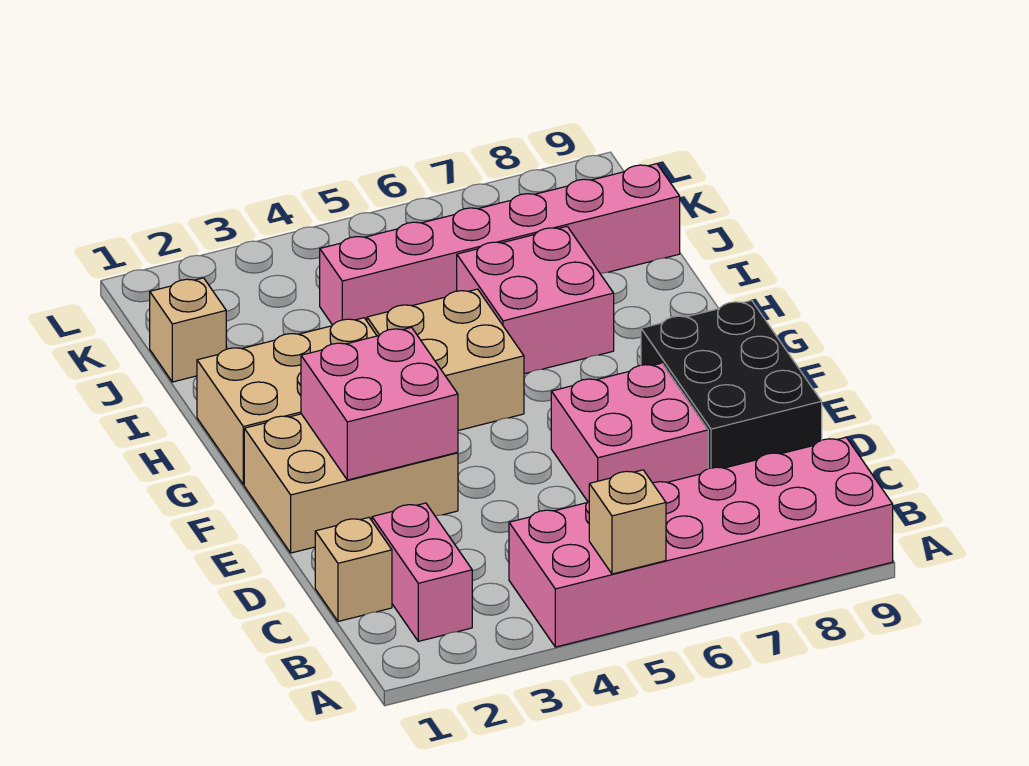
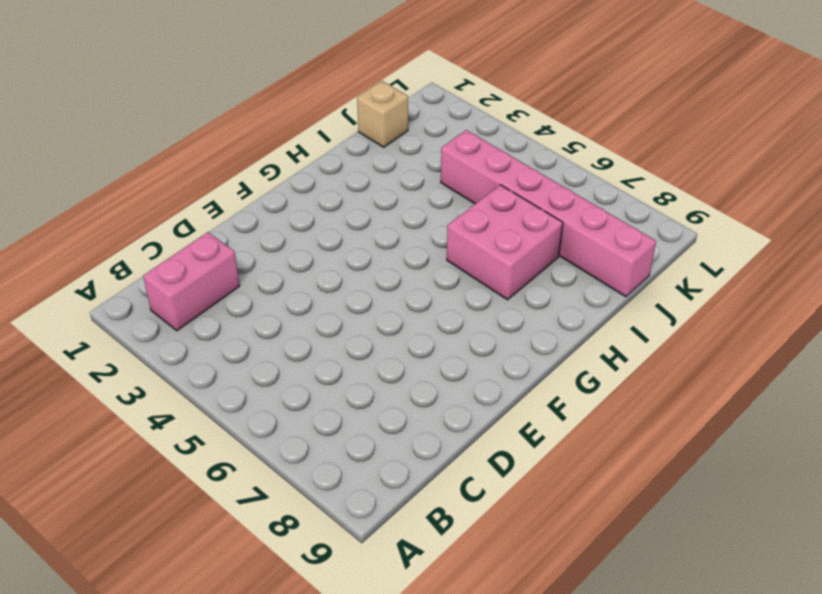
none -> pink brick A4:B9 level 1
none -> tan brick C1 level 1
none -> pink brick D6:E7 level 1

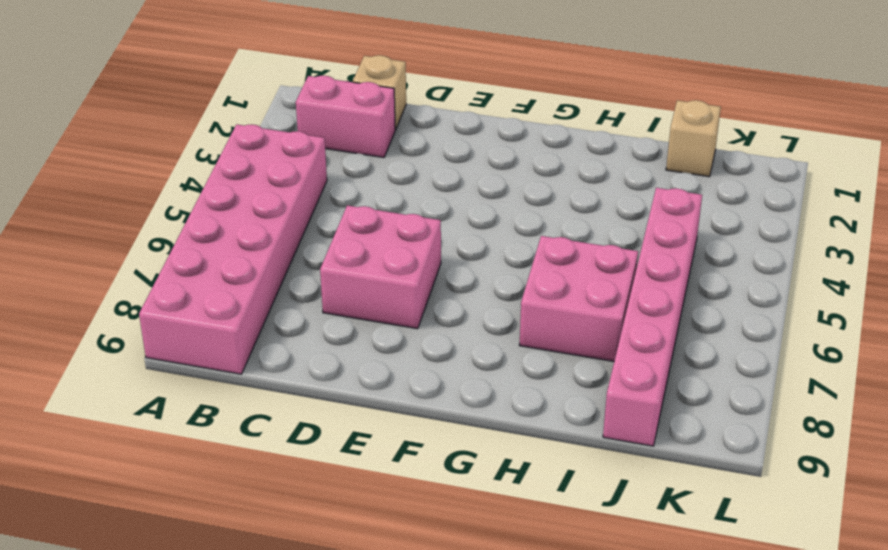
none -> black brick D8:F9 level 1
none -> tan brick E1:F3 level 1
none -> tan brick G1:H3 level 1

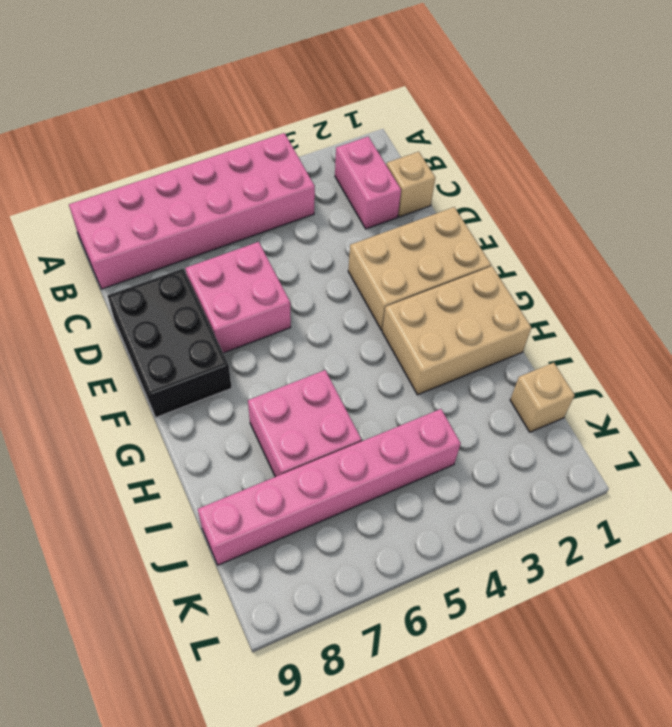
none -> tan brick G4:H5 level 1
none -> tan brick A5 level 2
none -> pink brick E2:F3 level 2

